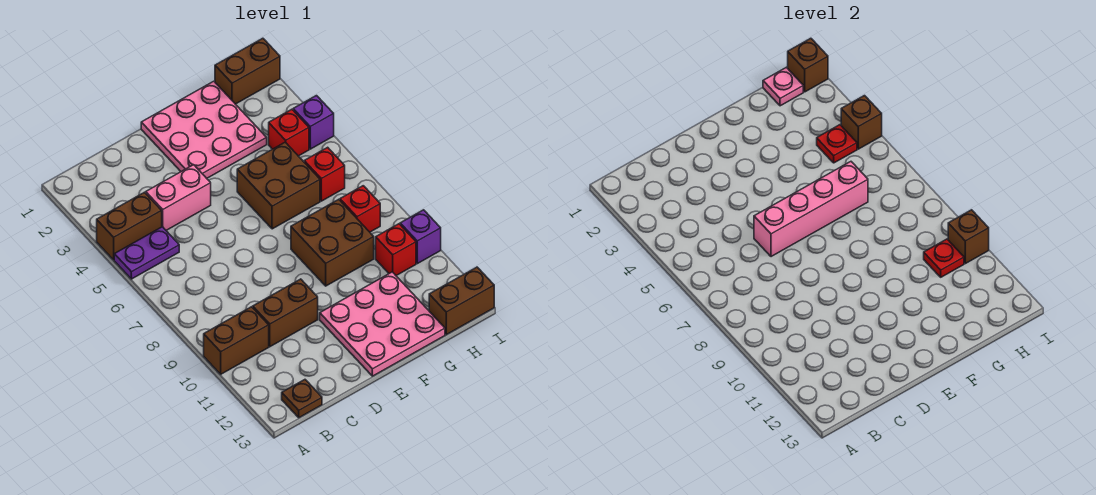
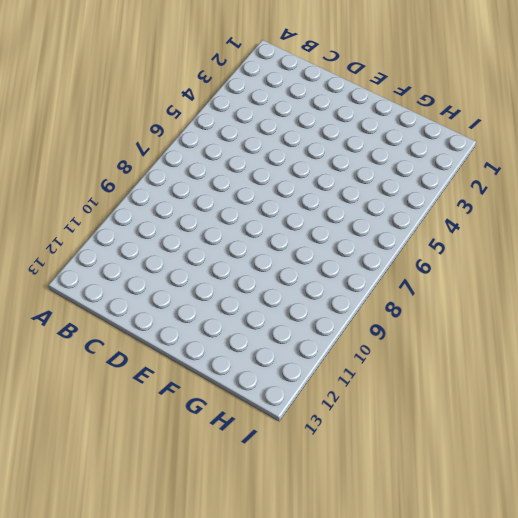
none -> brown brick A4:B4 level 1
none -> purple plate A5:B5 level 1
none -> brown brick A10:B10 level 1

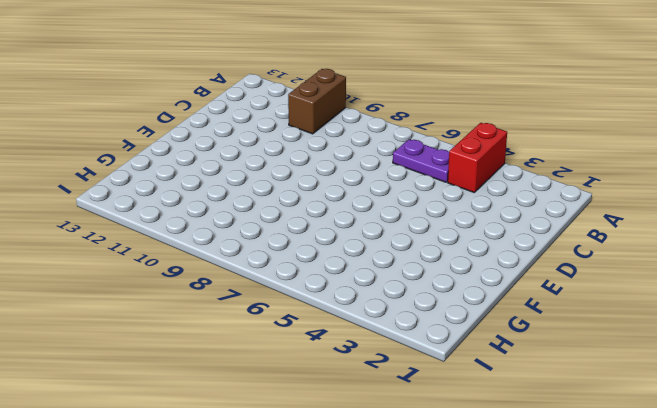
red brick A4:B4 level 1 -> brown brick A4:B4 level 1
purple plate B5:B6 level 1 -> purple plate A5:B5 level 1
none -> brown plate B13 level 1
none -> pink brick C4:D4 level 1
none -> brown brick C10:D10 level 1

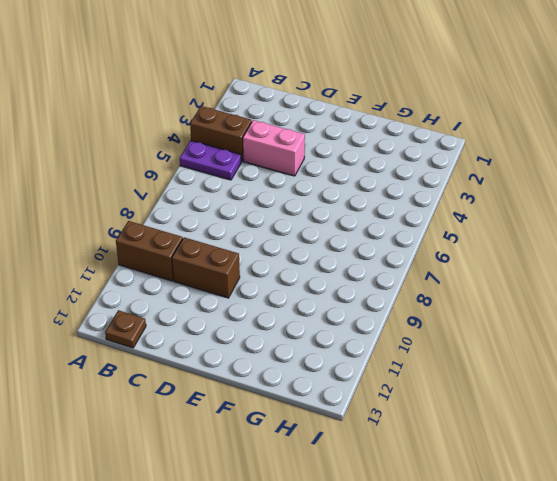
none -> pink plate E1:G3 level 1
none -> pink plate E11:G13 level 1
none -> brown brick F5:G6 level 1

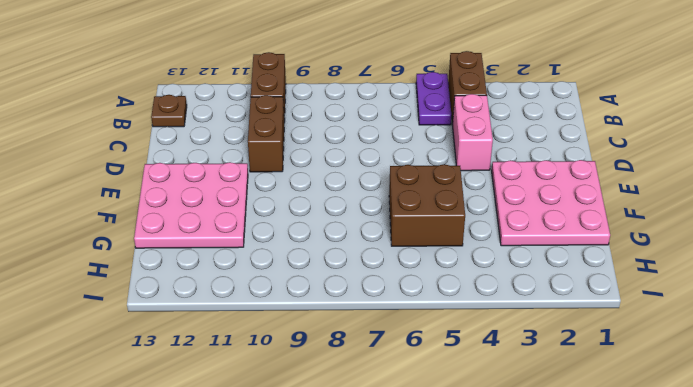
none -> brown brick F8:G9 level 1
none -> brown brick H1:I1 level 1
none -> red brick H4 level 1

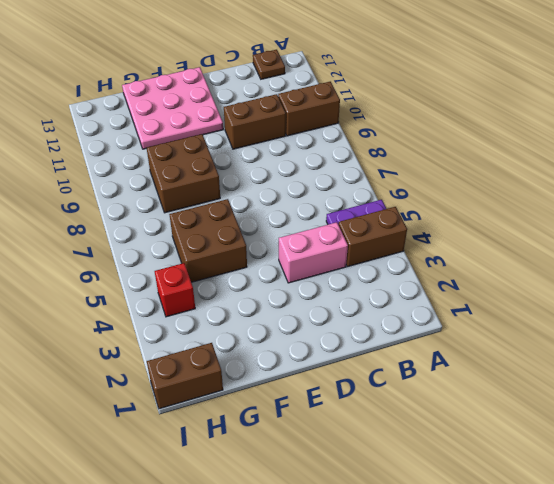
none -> pink plate E1:G3 level 1
none -> red brick H6 level 1
none -> red brick H8 level 1

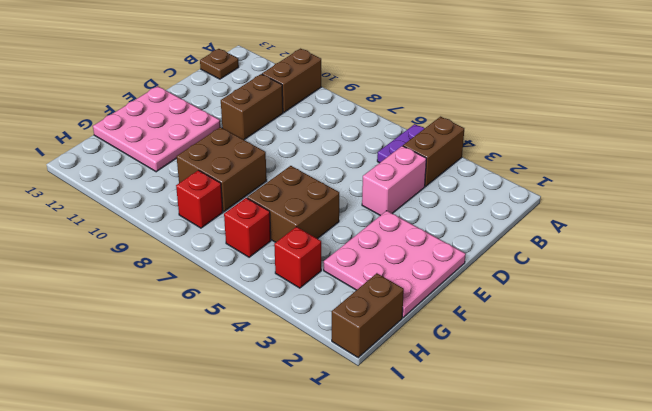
none -> red brick H10 level 1
none -> brown brick H13:I13 level 1
none -> purple brick I4 level 1

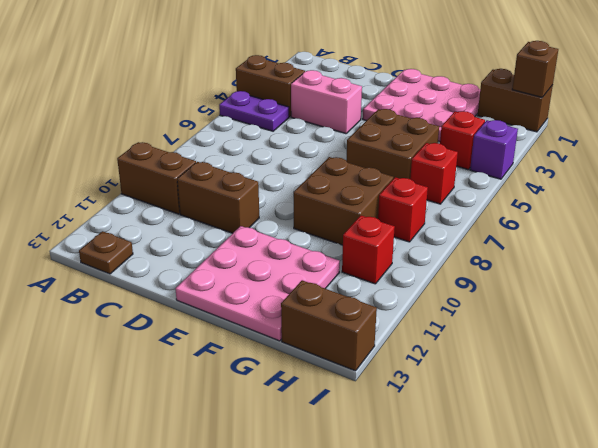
none -> purple brick I10 level 1
none -> pink brick D6:G6 level 2
none -> pink plate H1 level 2

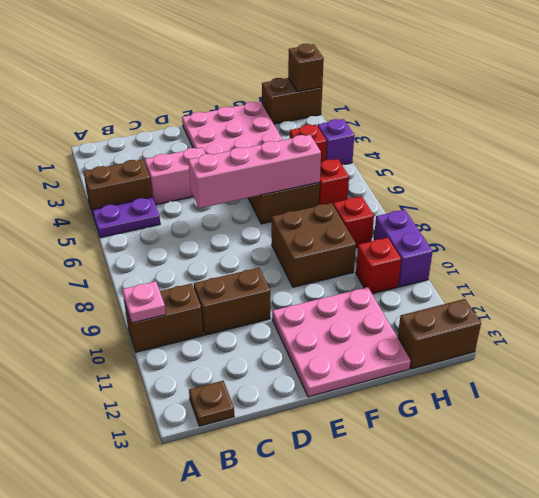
pink plate A10 level 2 -> pink plate H1 level 2
purple brick I9:I10 level 1 -> purple brick I10 level 1
none -> red plate H4 level 2
none -> red plate H10 level 2
none -> brown brick I4 level 2

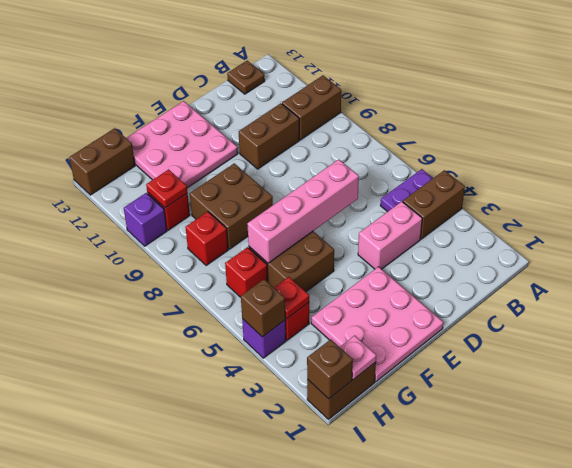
none -> brown brick I10 level 2

